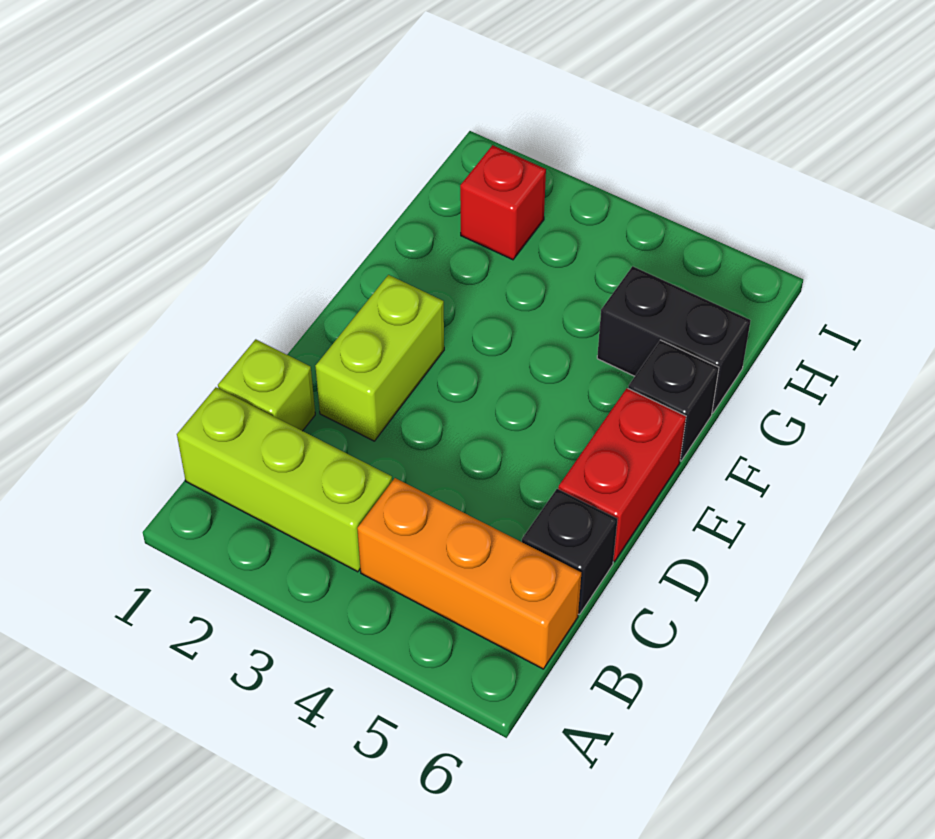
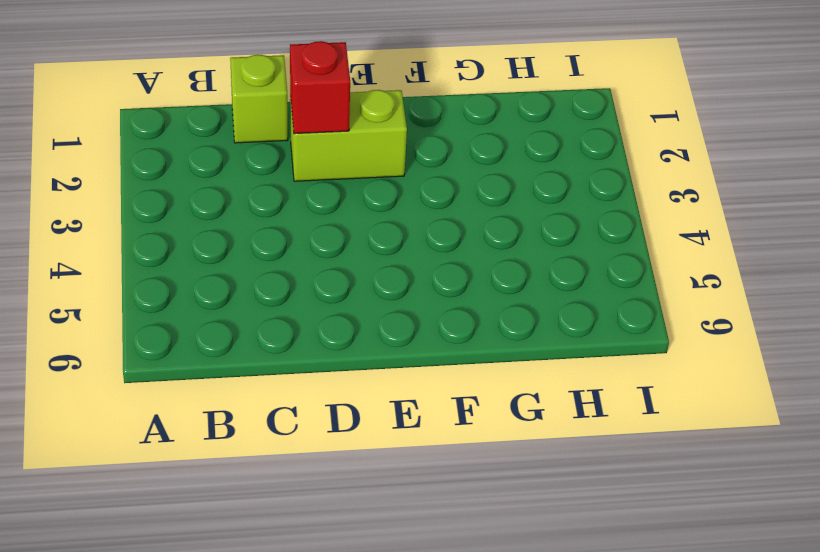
red brick D2 level 2 -> red brick H2 level 1
none -> lime brick B1:B3 level 1
none -> orange brick B4:B6 level 1

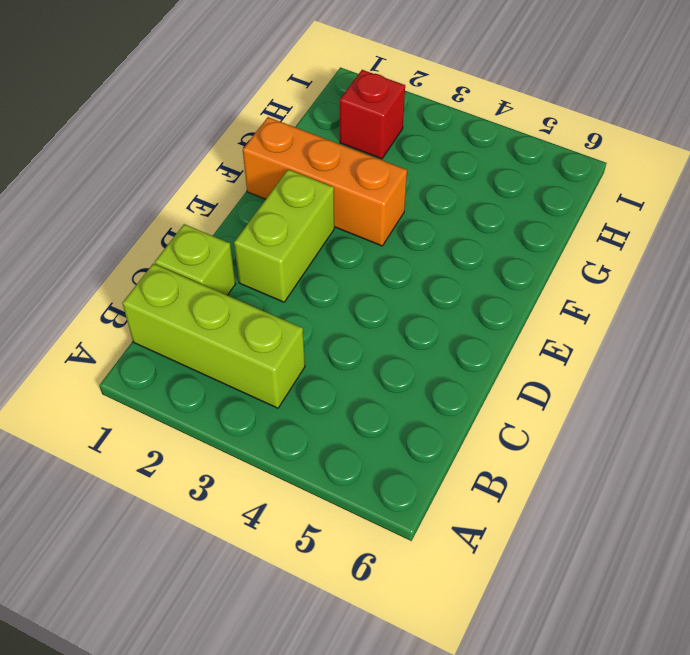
orange brick F1:F3 level 1 -> orange brick B4:B6 level 1
none -> black brick C6 level 1
none -> red brick D6:E6 level 1

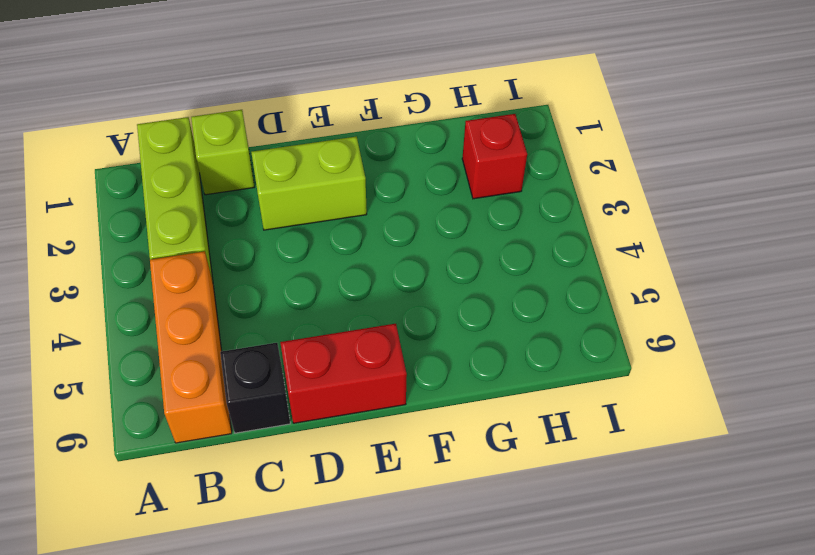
none -> black brick F6 level 1
none -> black brick G5:G6 level 1

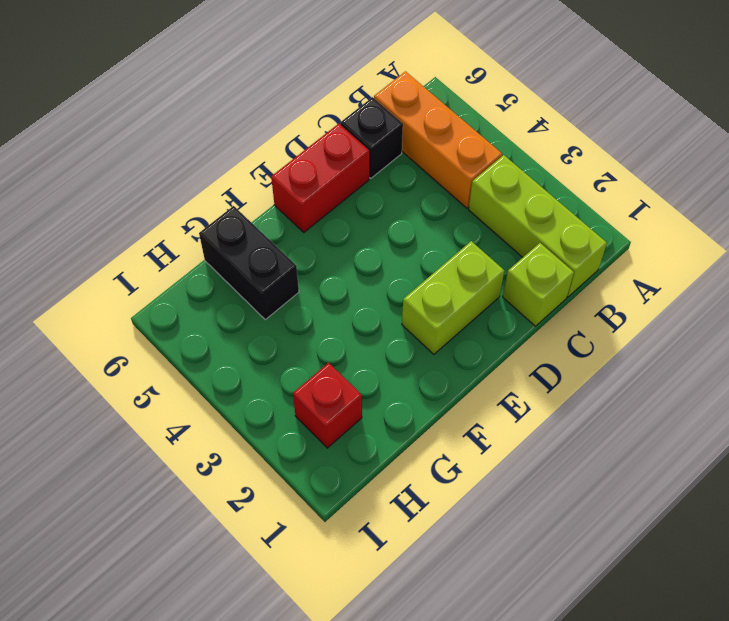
none -> black brick F6 level 1

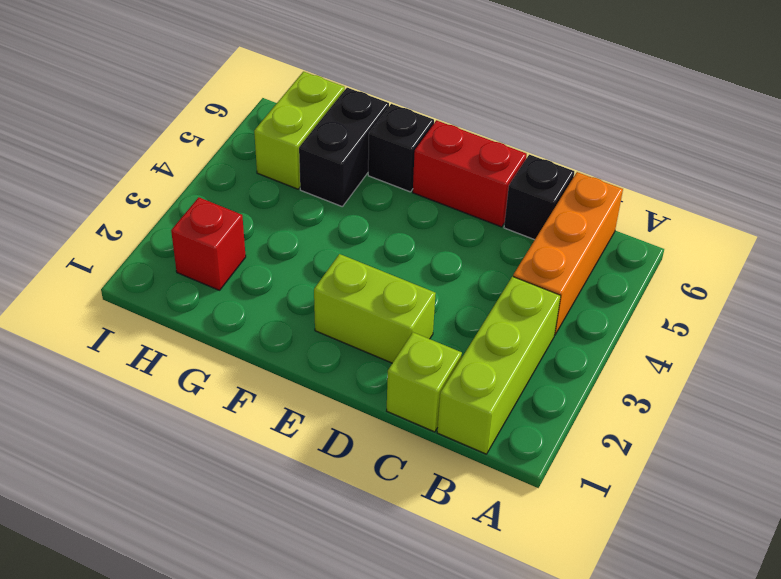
lime brick H5:H6 level 1 -> none

